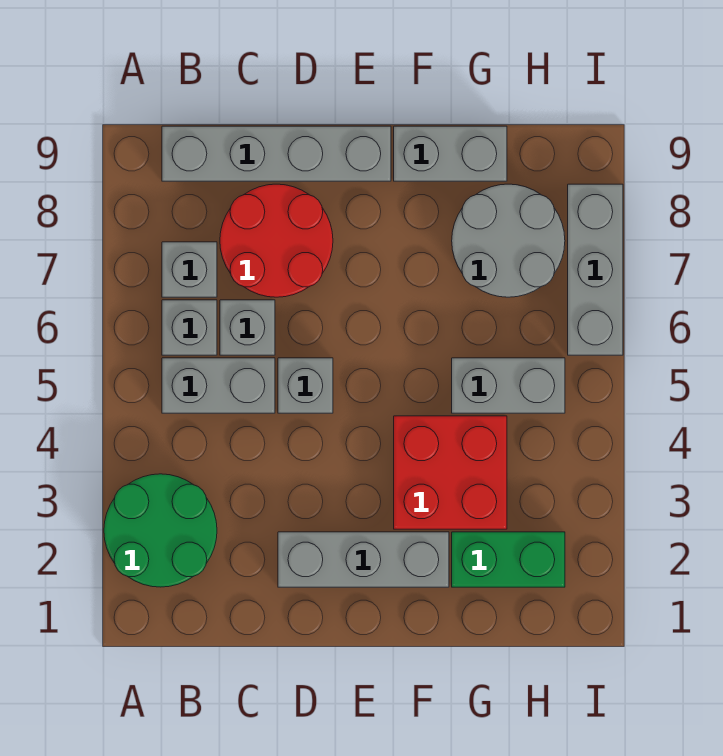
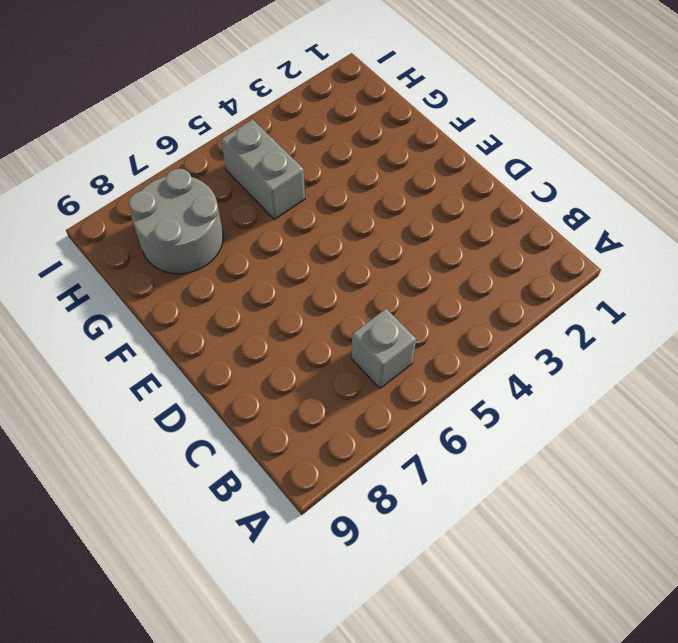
none -> green round brick A2:B3 level 1
none -> grey brick B5:C5 level 1
none -> grey brick B7 level 1

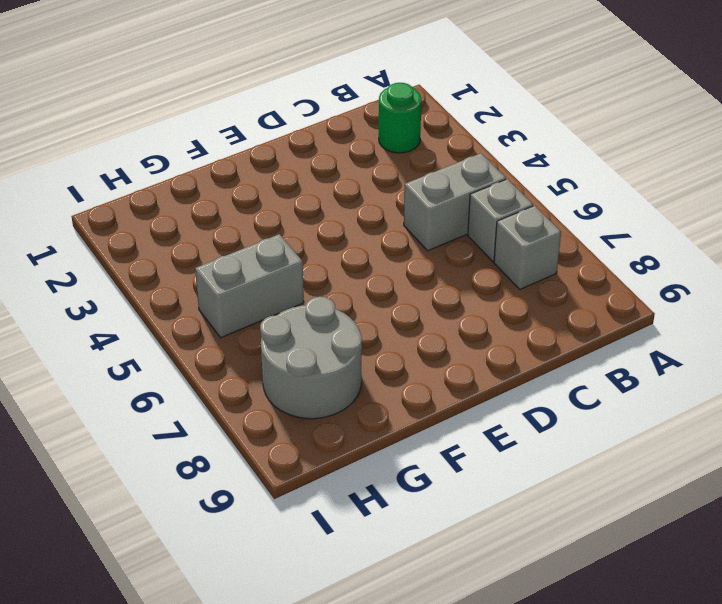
green round brick B2 level 1 -> green round brick A2:B3 level 1
none -> grey brick B9:E9 level 1
none -> grey brick C6 level 1
none -> red round brick C7:D8 level 1

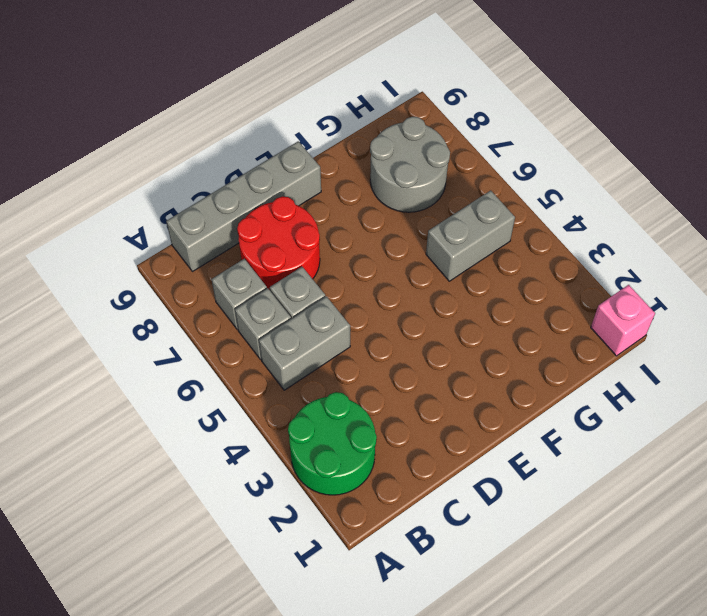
pink brick I1 level 1 -> none
none -> grey brick D2:F2 level 1
none -> grey brick D5 level 1
none -> red brick F3:G4 level 1

